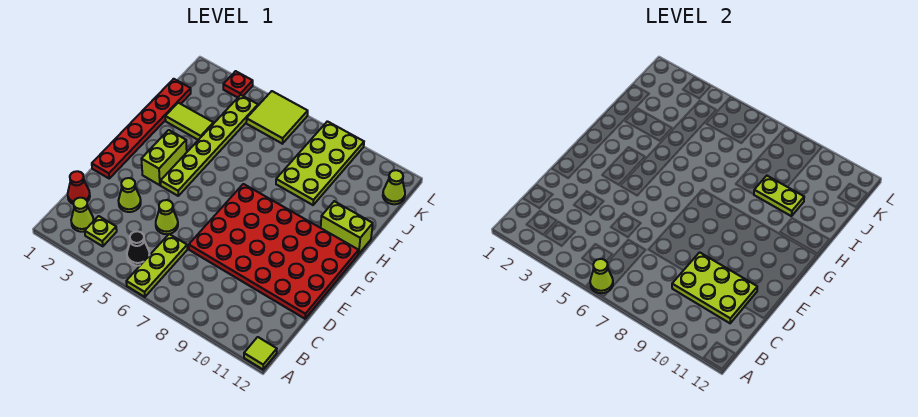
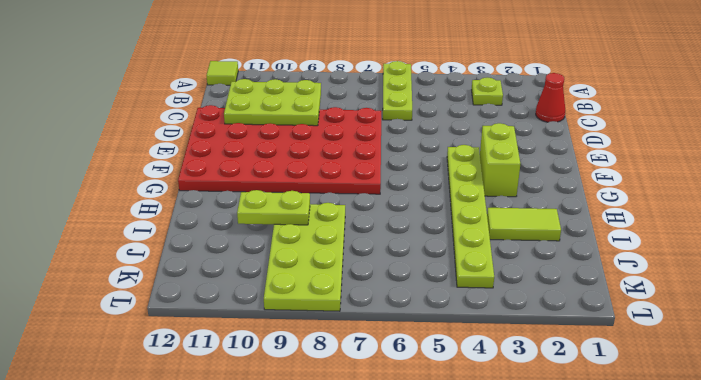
none -> lime cone B2 level 1
none -> black cone B5 level 1
none -> lime cone D3 level 1

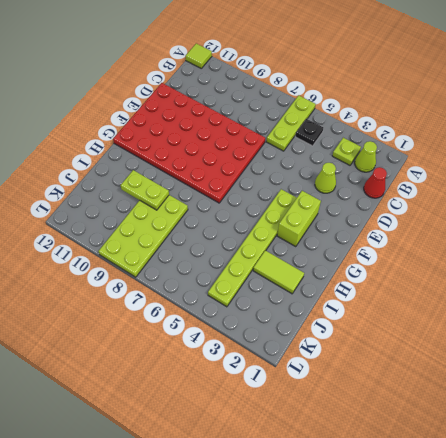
black plate B5 level 1 -> black cone B5 level 1
none -> lime cone D5 level 1
none -> red plate E1:J1 level 1
none -> lime brick H11:H12 level 1

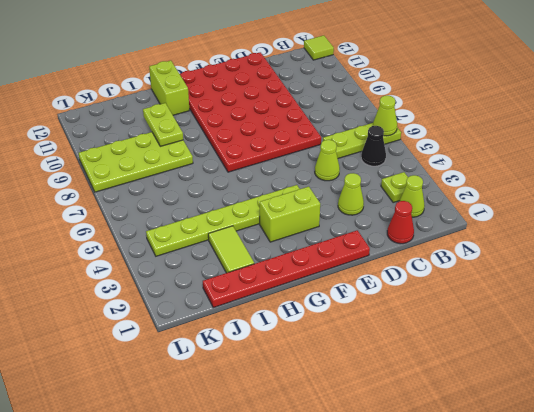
none -> lime tile K5:L6 level 1
none -> lime cone K12 level 1
none -> red plate L3 level 1

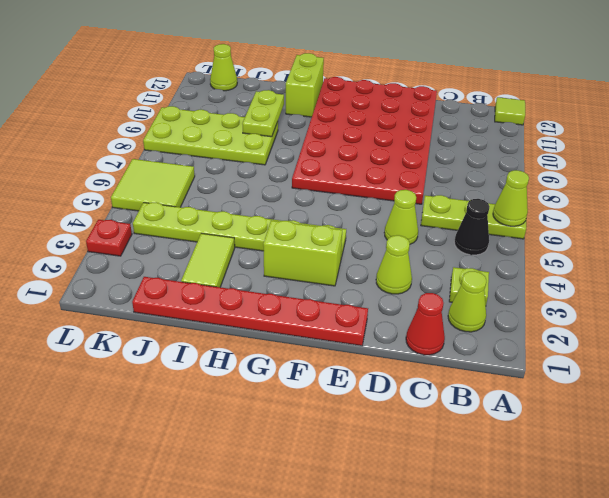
none -> lime plate C9:D11 level 2

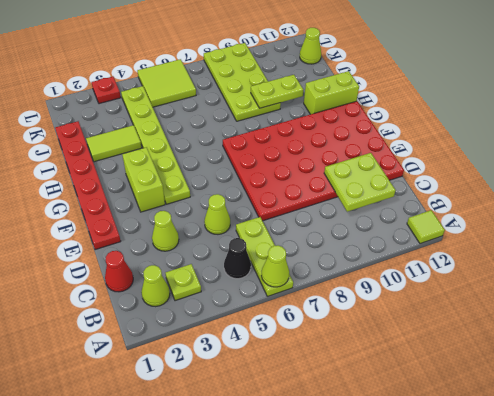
lime plate C10:D11 level 2 -> lime plate C9:D11 level 2

